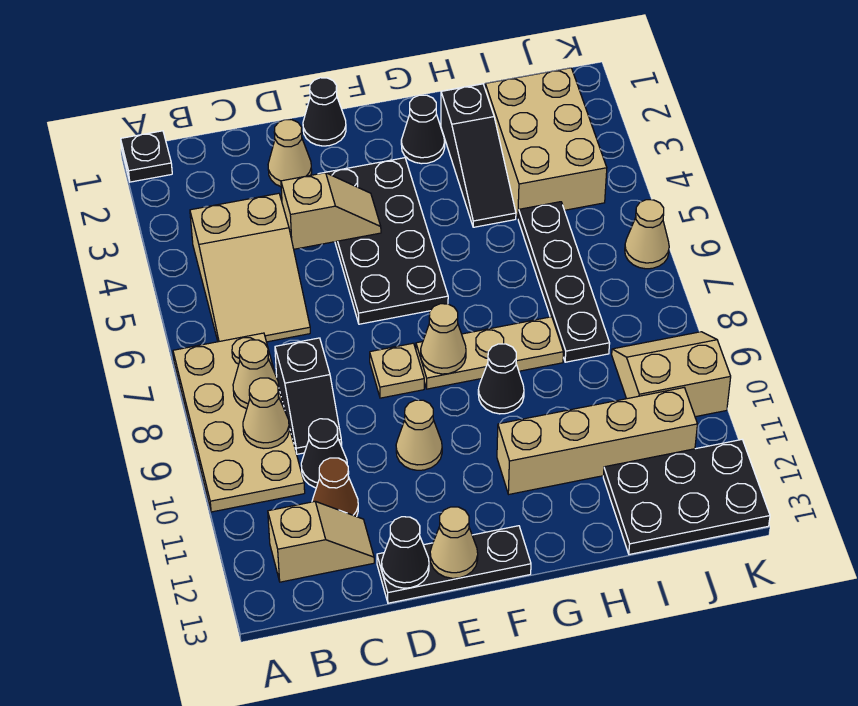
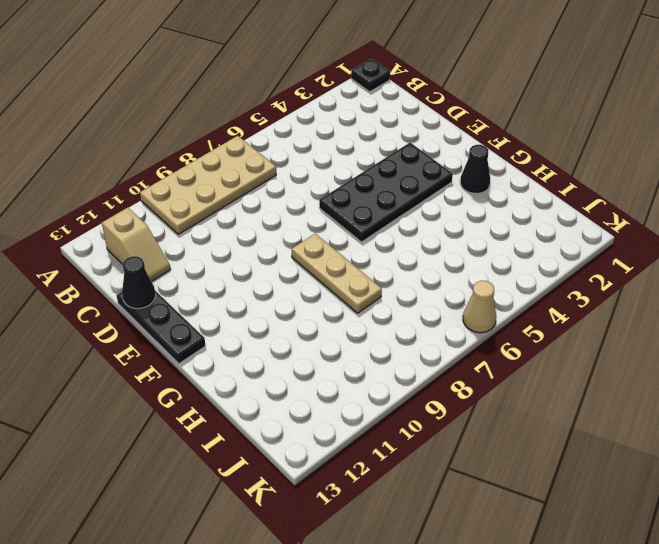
none -> tan slope B4:C6 level 1 top 4
none -> black slope C8:C9 level 1 top 8
none -> black cone C10 level 1

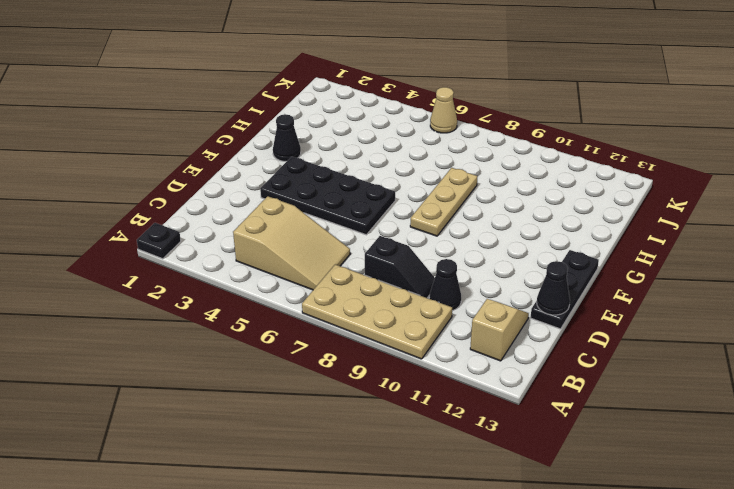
none -> brown cone C11 level 1
none -> tan cone D2 level 1
none -> black cone E1 level 1

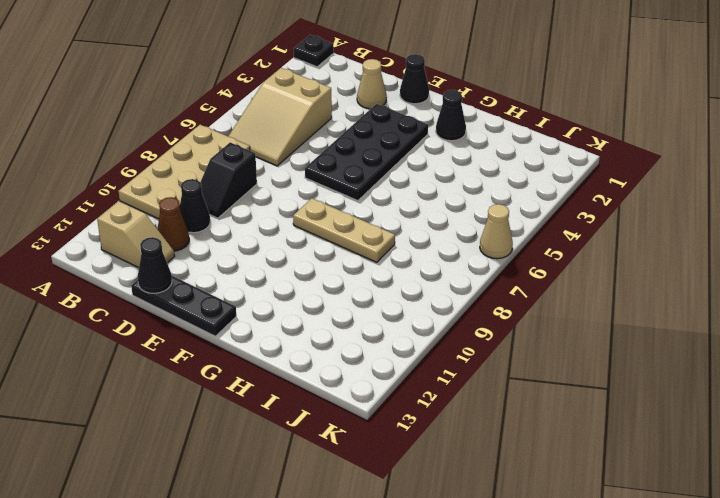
none -> tan plate E8 level 1
none -> tan cone E10 level 1
none -> black cone G9 level 1

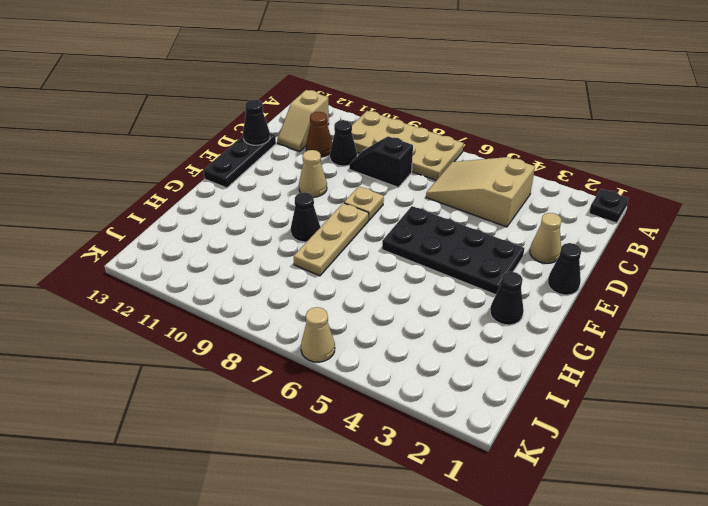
none -> tan brick G11:J11 level 1
none -> black slope H2:H4 level 1 top 2
none -> tan brick I2:J4 level 1

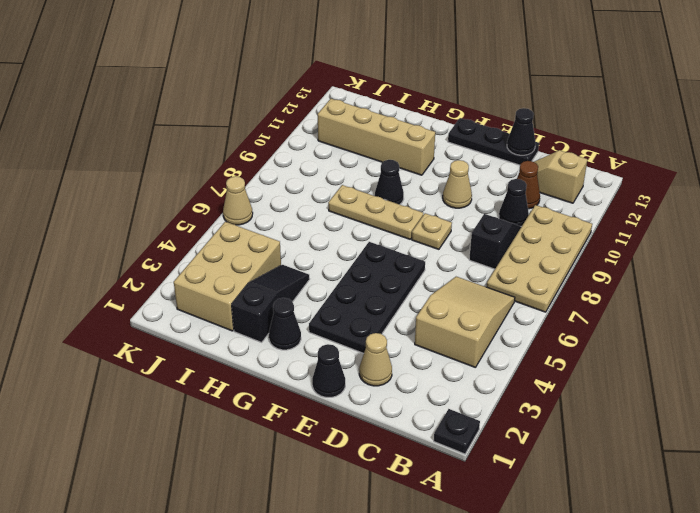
none -> black plate I5:I8 level 1
none -> black plate I12:K13 level 1
none -> tan slope J9:K10 level 1 top 10

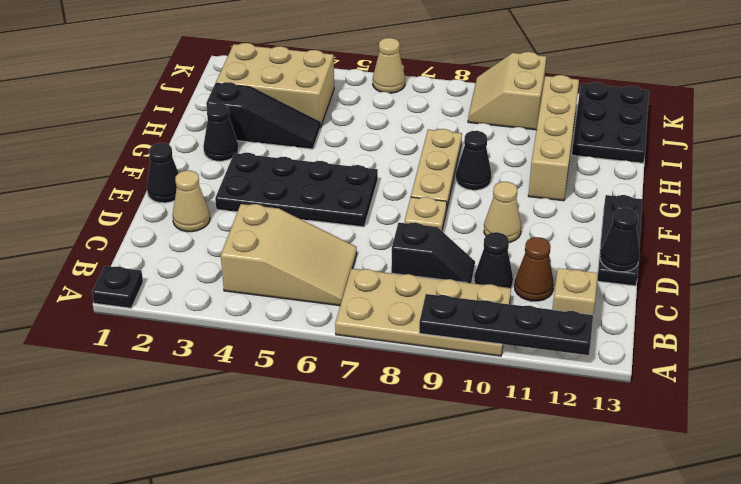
black plate A9:A12 level 2 -> black plate I5:I8 level 1
none -> tan cone B8 level 2
none -> tan cone B9 level 2
none -> tan slope D4:E4 level 2 top D

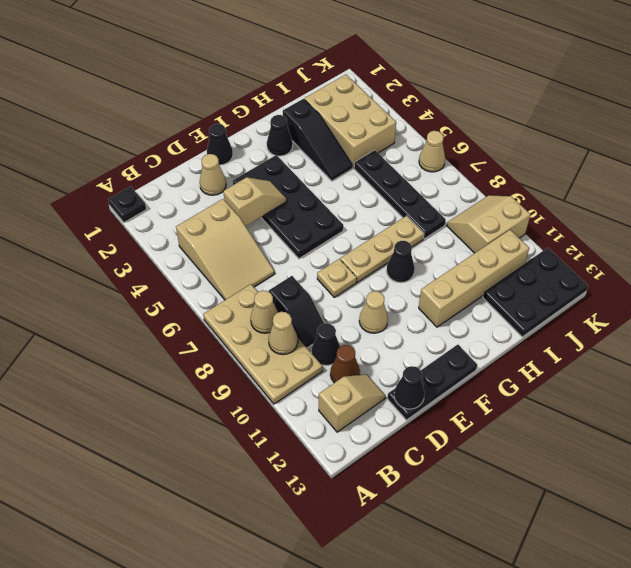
none -> tan cone E13 level 2
none -> tan cone F8 level 2

